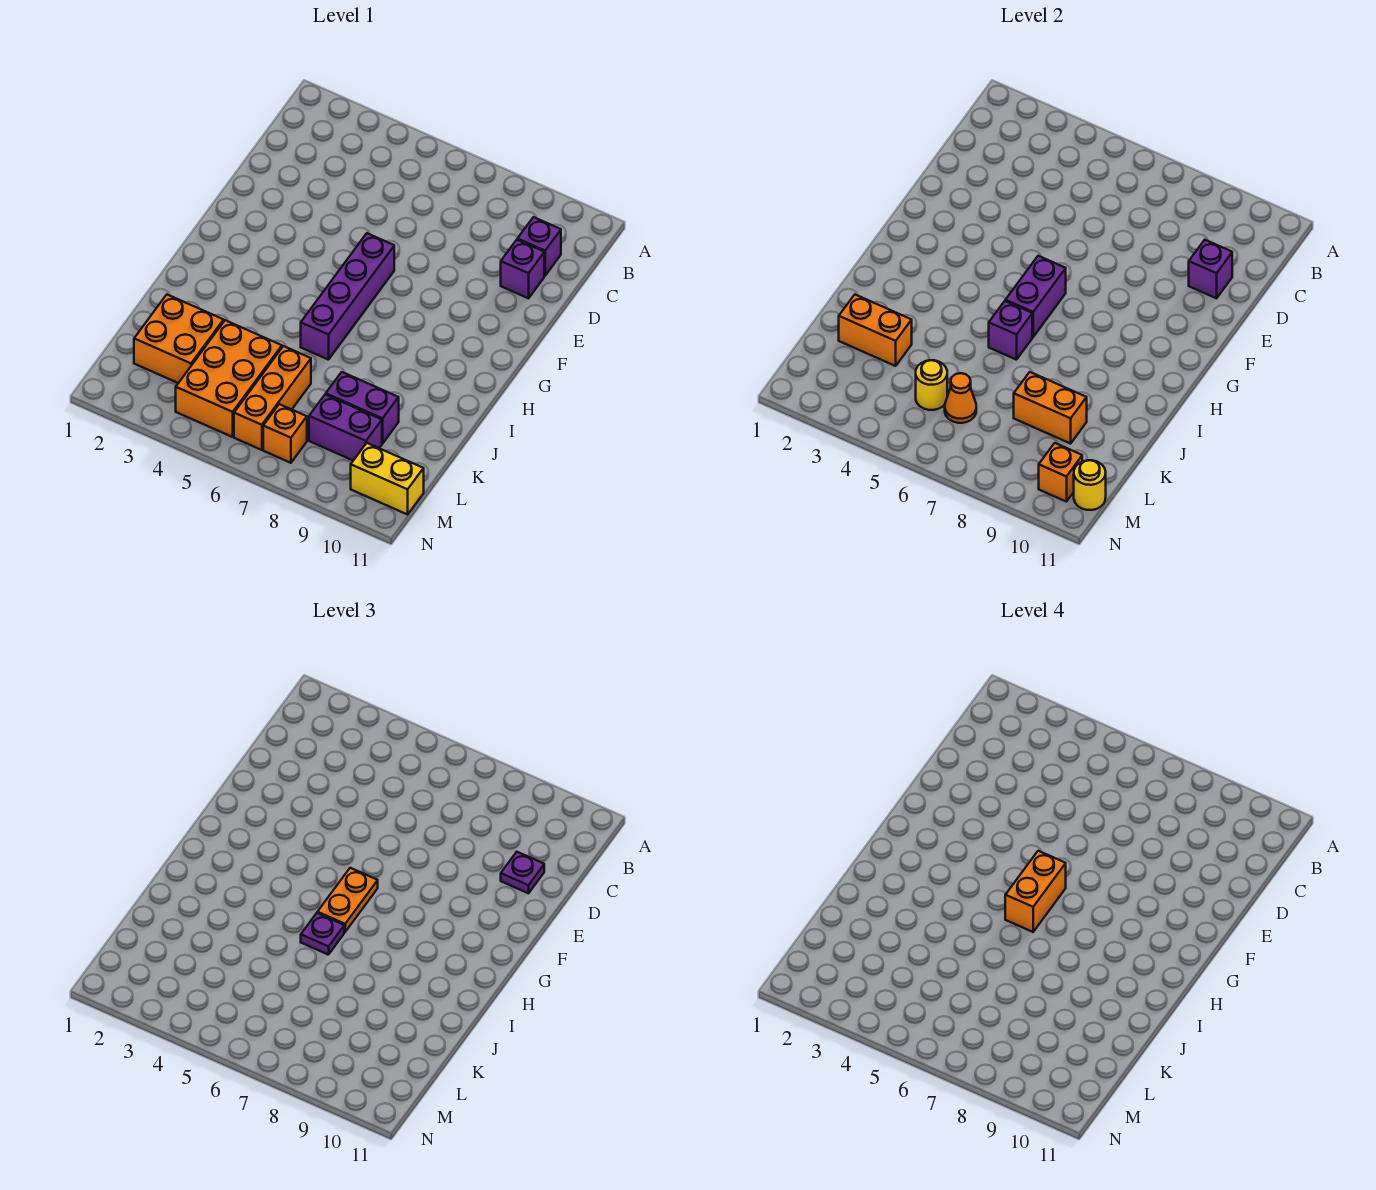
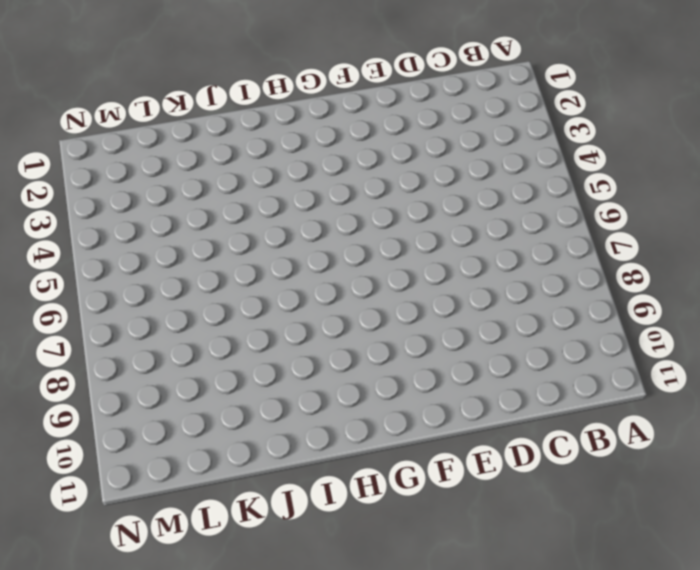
none -> purple brick C10 level 1
none -> purple brick D10 level 1
none -> purple brick F6:I6 level 1

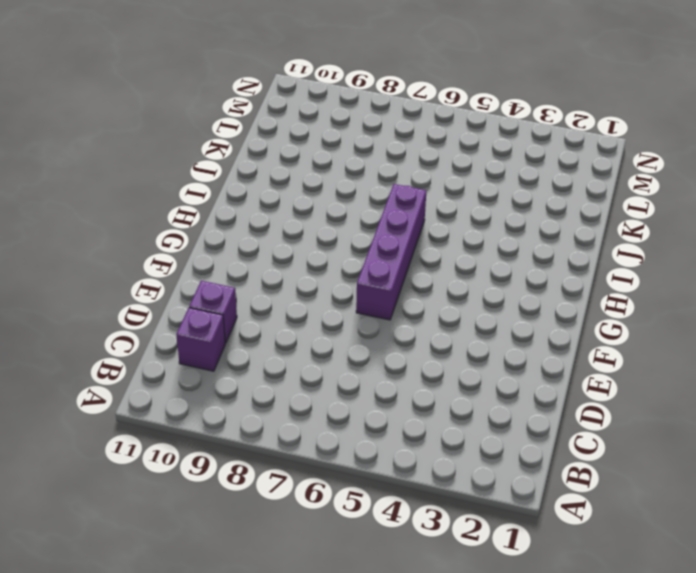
none -> orange brick K2:L3 level 1
none -> orange brick K4:M5 level 1
none -> orange brick K6:M6 level 1

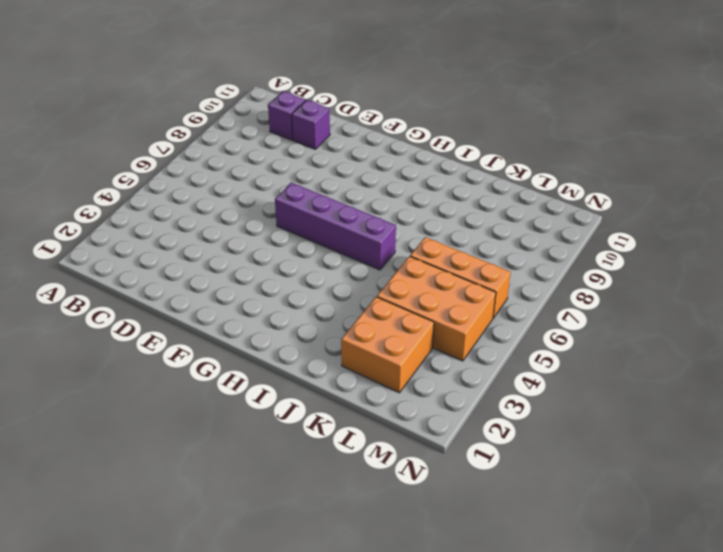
none -> purple brick K8:K9 level 1
none -> purple brick L8:L9 level 1
none -> orange brick M7 level 1

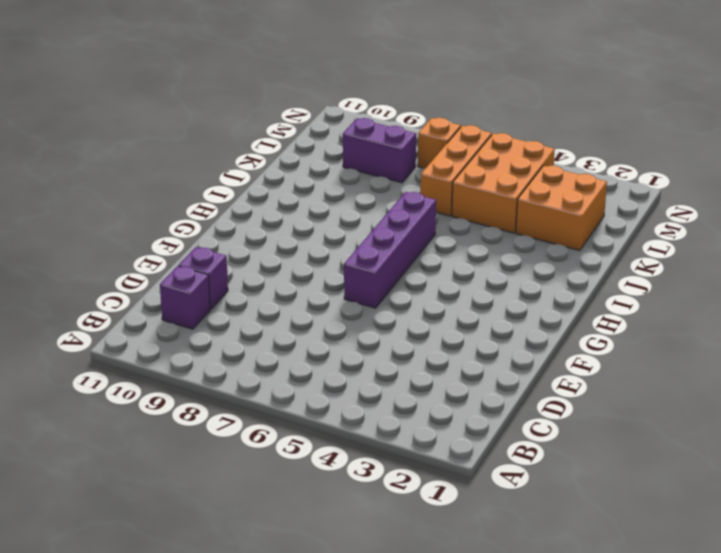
none -> purple brick K8:K9 level 1
none -> yellow brick M10:M11 level 1
none -> purple brick D10 level 2

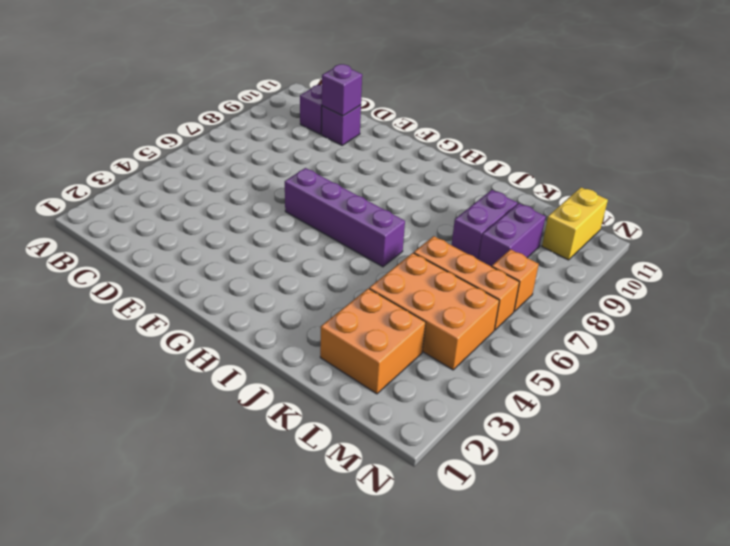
none -> purple brick G6:H6 level 2
none -> purple brick I6 level 2
none -> orange brick K2:K3 level 2

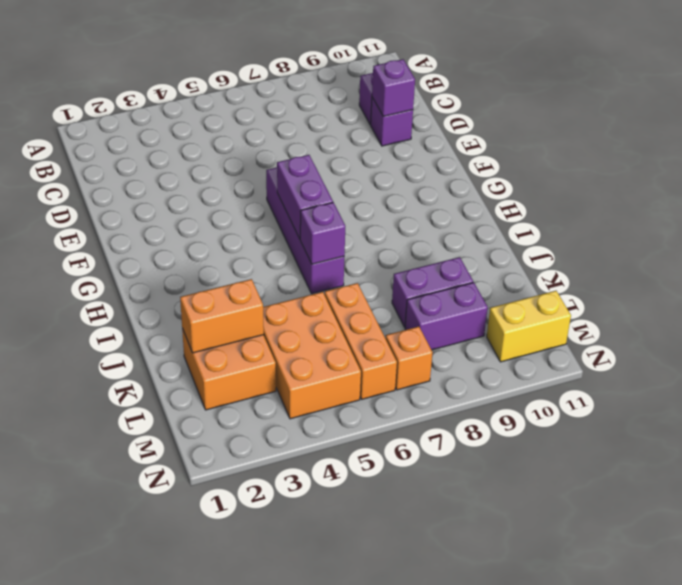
none -> orange brick K8:K9 level 2
none -> yellow round brick L5 level 2
none -> orange cone L6 level 2

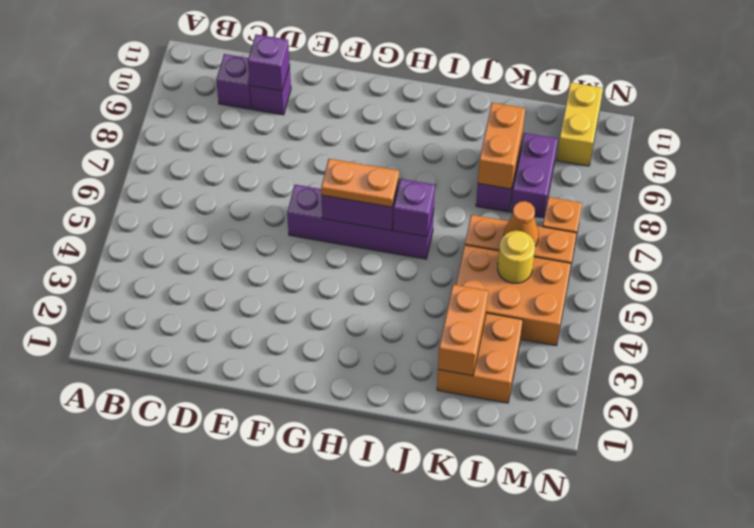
none -> orange brick M10 level 2
none -> yellow round brick M11 level 2
none -> purple plate D10 level 3

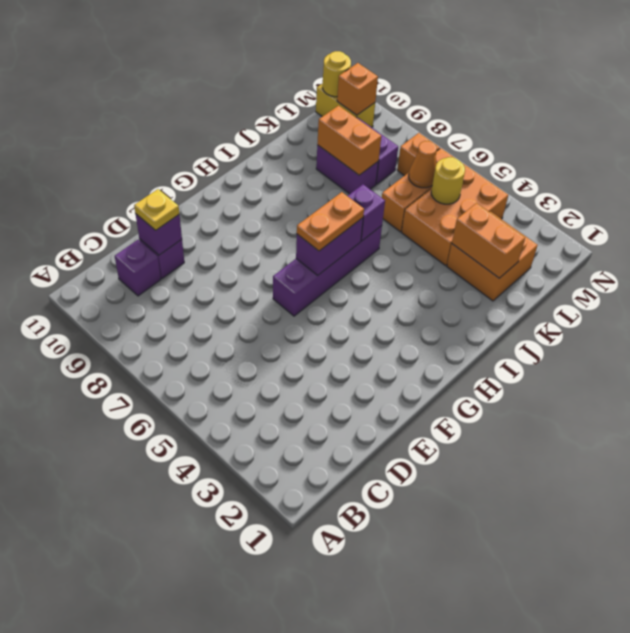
yellow plate D10 level 3 -> purple plate D10 level 3
none -> purple plate I6 level 3
none -> orange brick G6:H6 level 4

